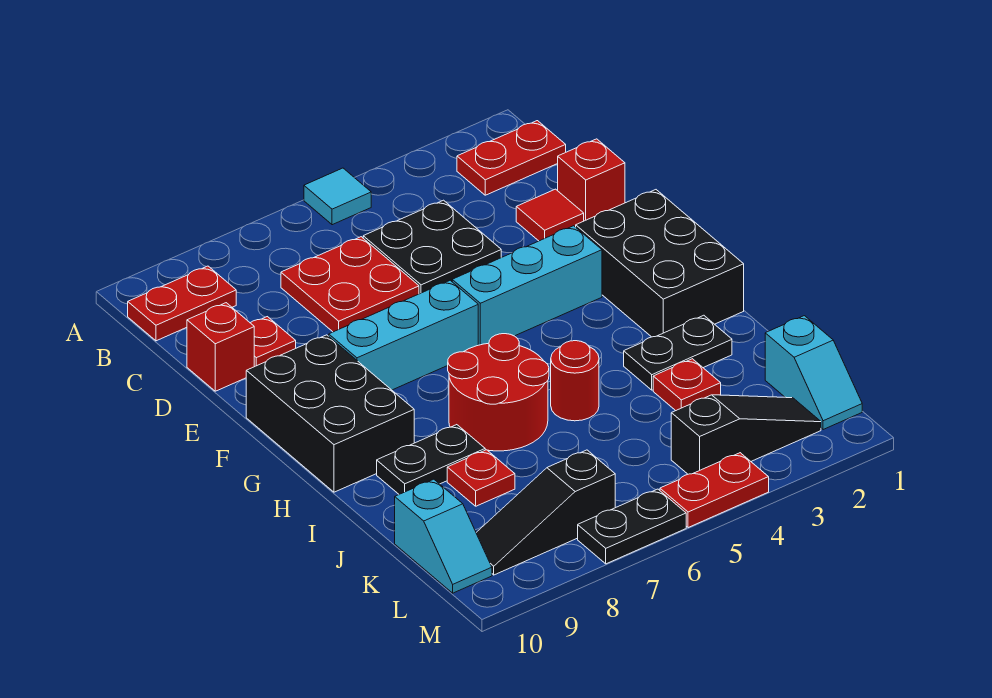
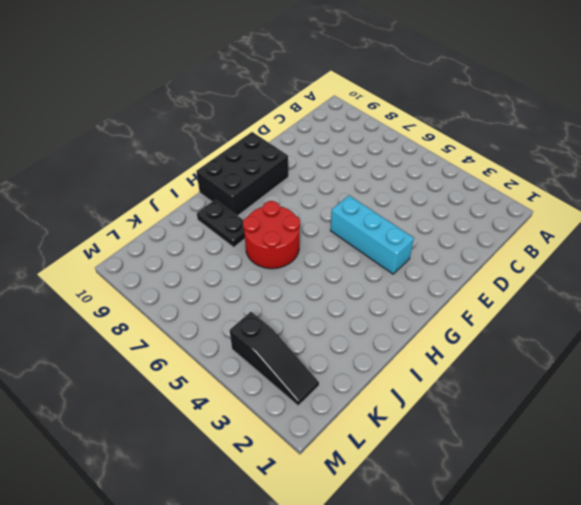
none -> cyan tile A5 level 1
none -> red plate B1:B2 level 1
none -> red plate B9:B10 level 1

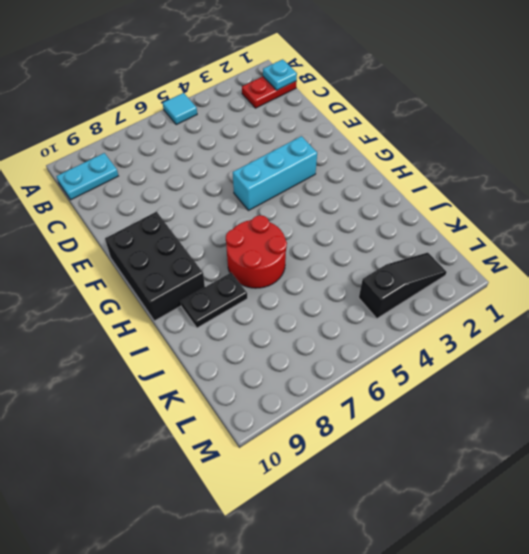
cyan plate B1 level 2 -> none
cyan plate B9:B10 level 1 -> red plate B9:B10 level 1
none -> black plate C4:D5 level 1
none -> red plate C6:D7 level 1
none -> red brick D1 level 1

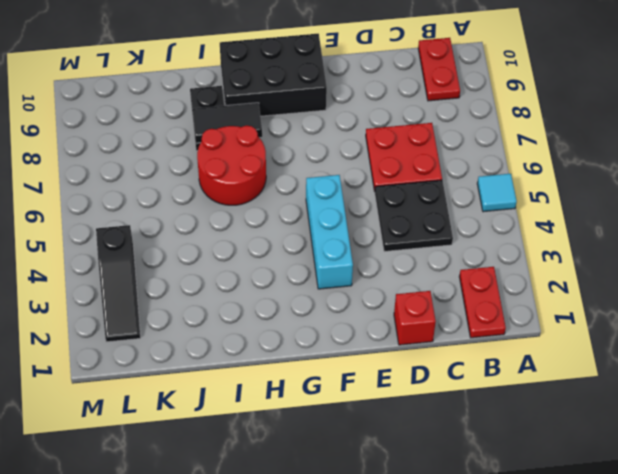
black tile H8:I8 level 2 -> none
none -> red tile D2 level 1
none -> red plate D9 level 1
none -> red brick D10 level 1

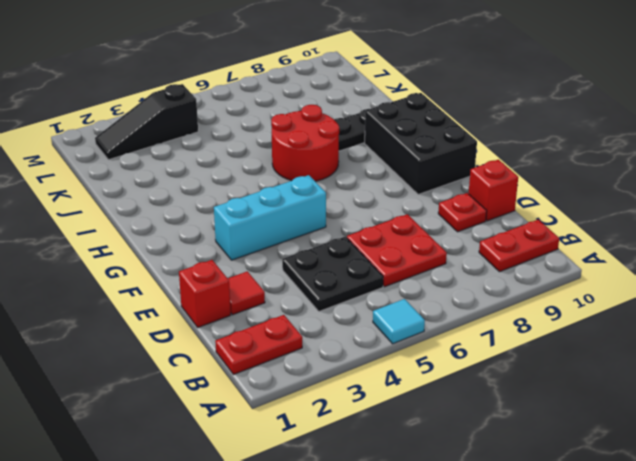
none -> black brick F1:H2 level 1
none -> cyan brick F6:F8 level 1
none -> black plate I2:I3 level 1

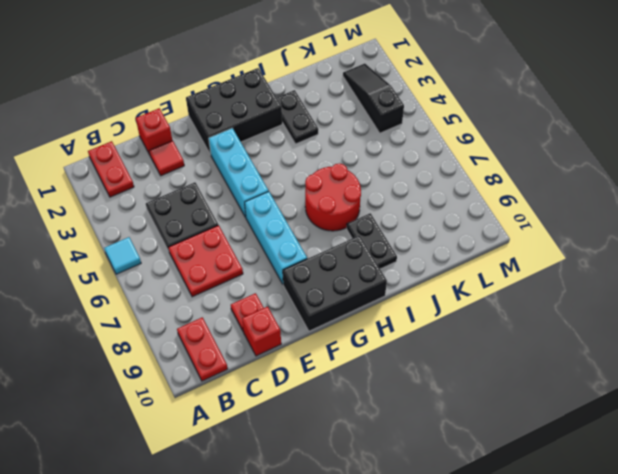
none -> red round brick I5 level 1
none -> red plate J3 level 1
none -> red plate J8 level 1

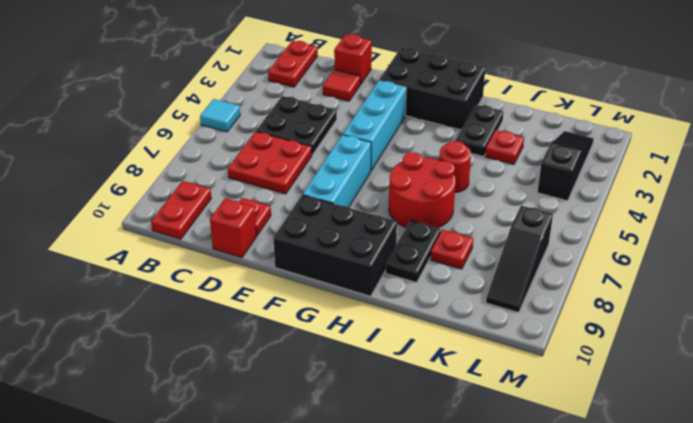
none -> cyan slope K1:L1 level 1 top K
none -> cyan slope K10:L10 level 1 top K
none -> red plate M4:M5 level 1

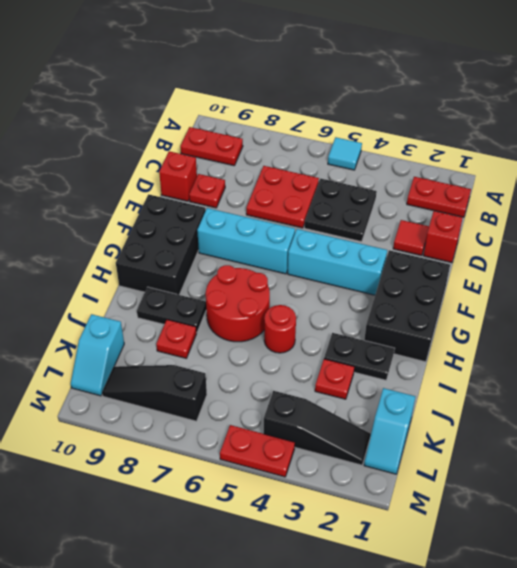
none -> black plate M6:M7 level 1

